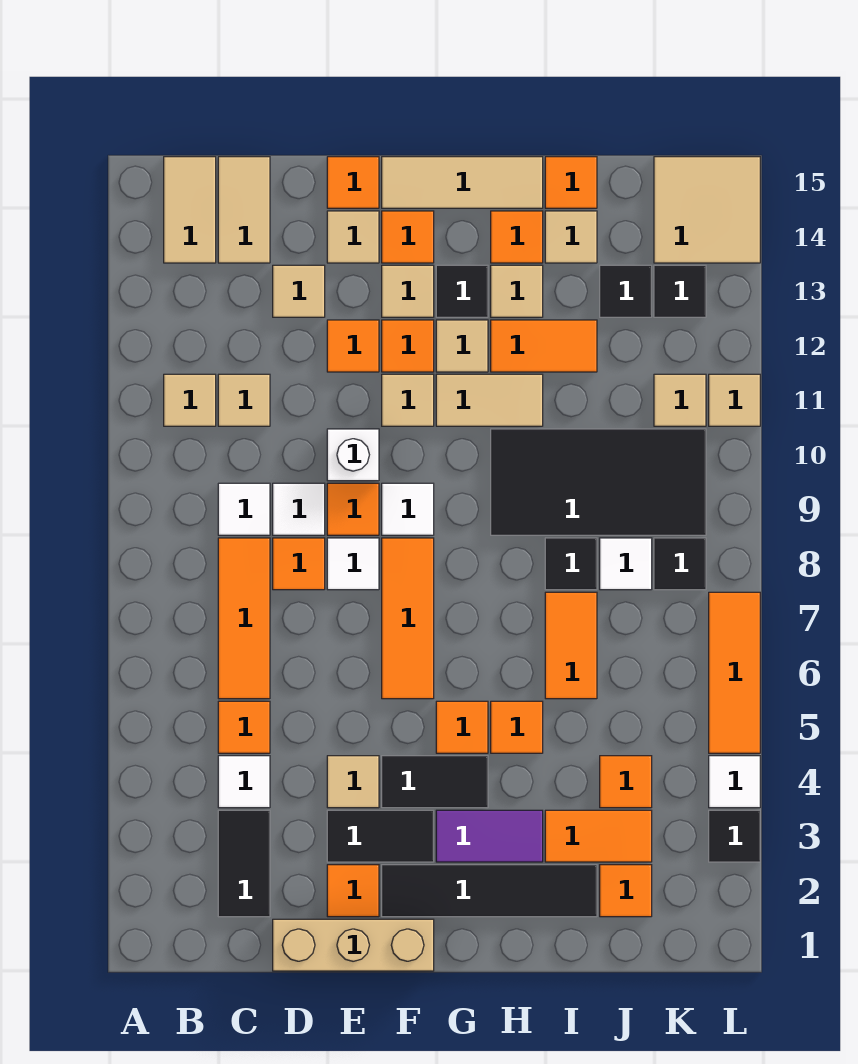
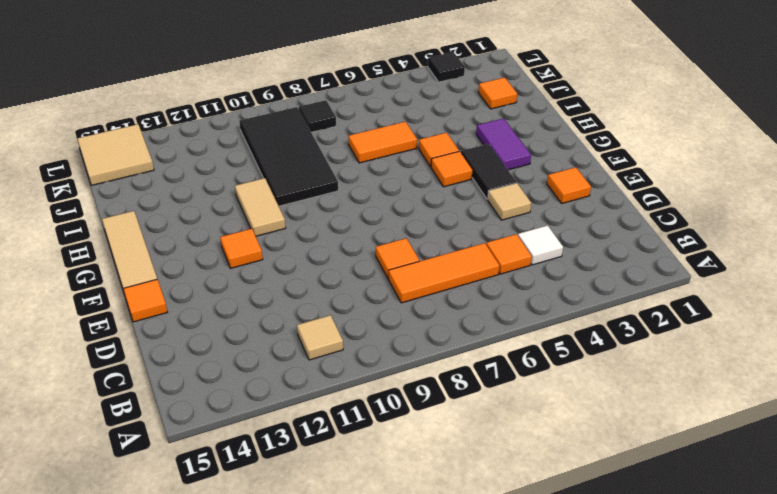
none -> tan tile B14:B15 level 1
none -> black tile C2:C3 level 1
none -> white tile C9 level 1
none -> tan tile C11 level 1

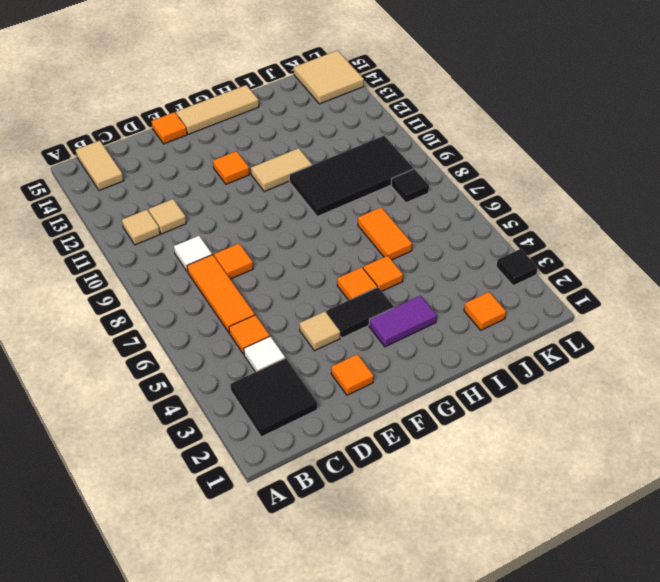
black tile B2:C3 level 1 -> black tile C2:C3 level 1
none -> tan tile C14:C15 level 1
none -> tan brick D1:F1 level 1
none -> white tile D9 level 1
none -> tan tile D13 level 1

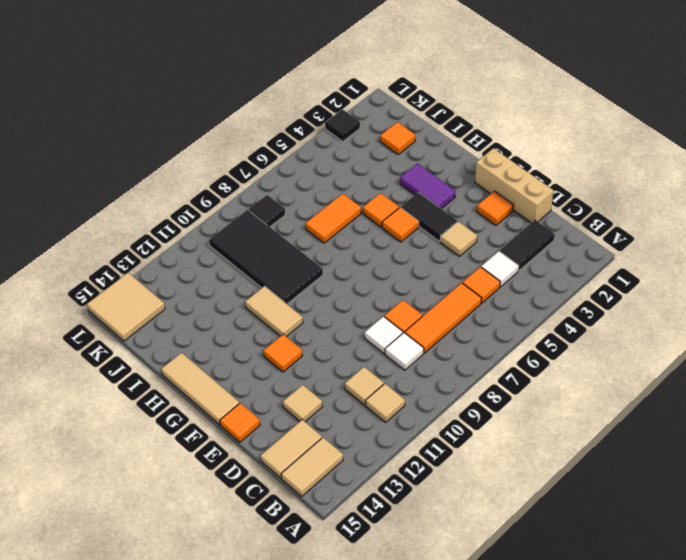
none -> black tile E3:F3 level 1
none -> white tile E8 level 1
none -> orange tile E9 level 1
none -> white brick E10 level 1

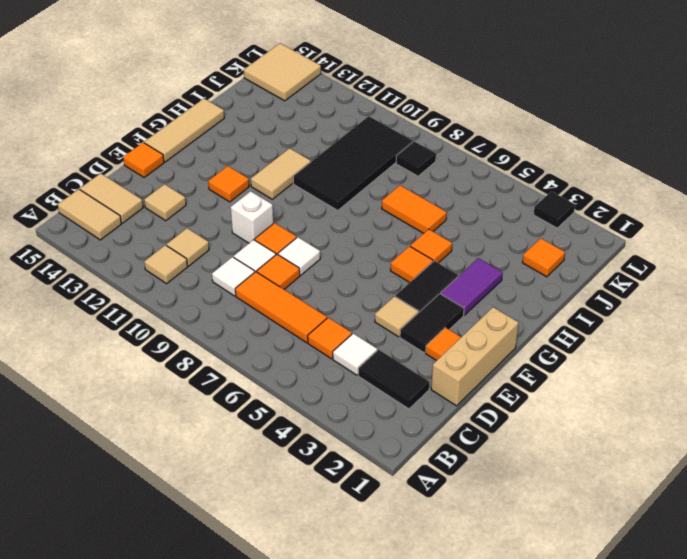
none -> orange tile E12 level 1
none -> tan tile E14 level 1
none -> black tile F2:I2 level 1
none -> orange tile F6:F8 level 1

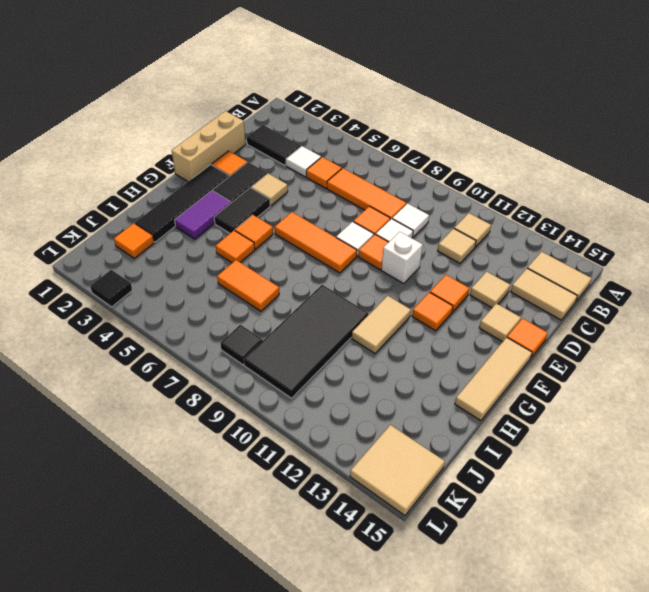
none -> white tile F9 level 1
none -> tan tile F11 level 1
none -> tan tile F13 level 1
none -> orange tile F14 level 1

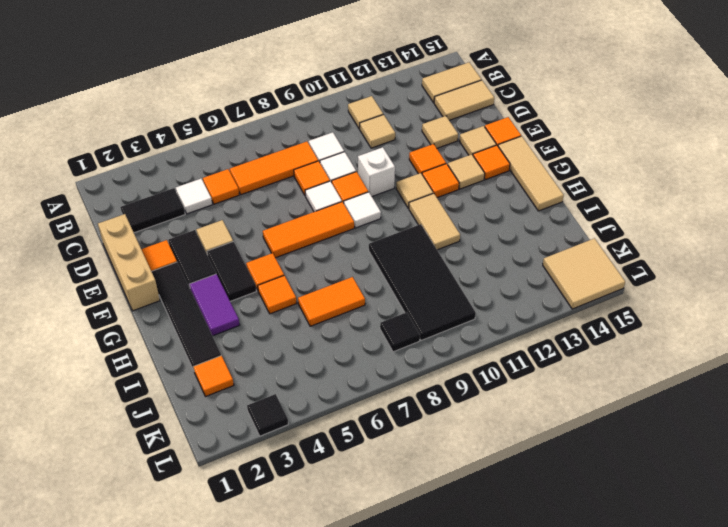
none -> tan tile G12 level 1
none -> black tile G13 level 1
none -> orange tile H12:I12 level 1
none -> tan tile H13 level 1

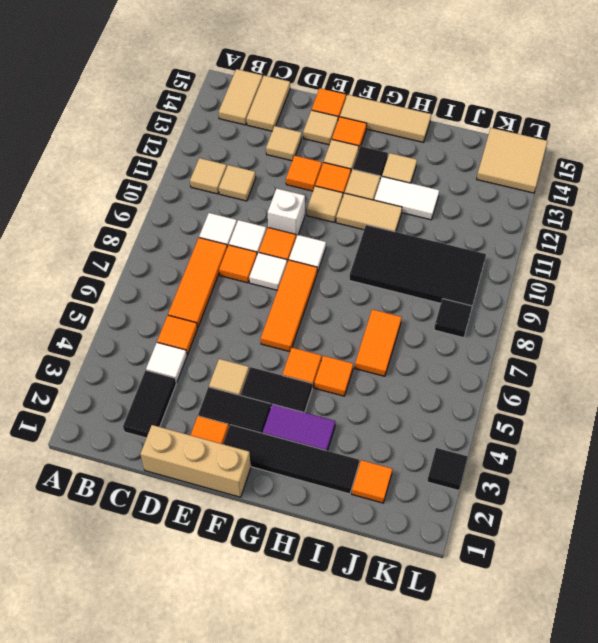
white tile H12:I12 level 1 -> orange tile H12:I12 level 1
none -> orange tile H14 level 1
none -> orange tile I3:J3 level 1
none -> black tile I8 level 1
none -> tan tile I14 level 1

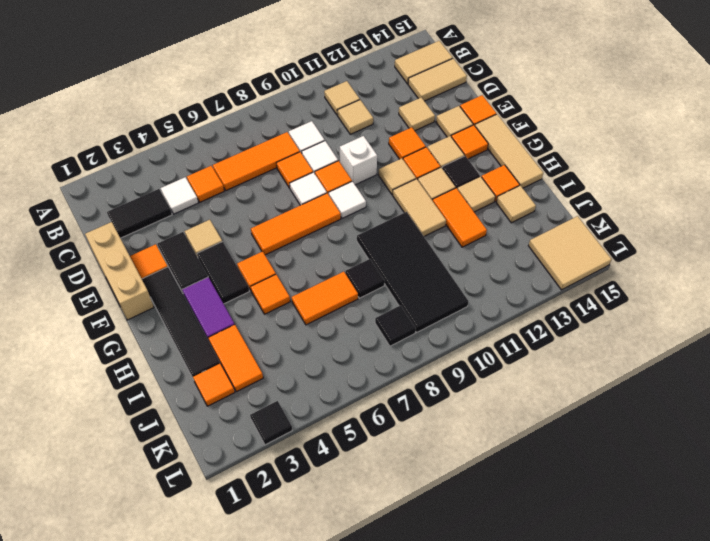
none -> orange tile I15 level 1
none -> orange tile J4 level 1
none -> white tile J8 level 1
none -> black tile J13 level 1

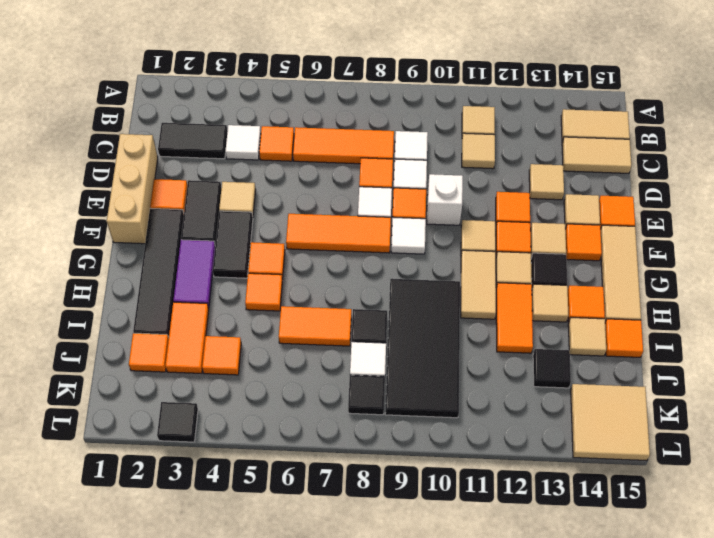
none -> tan tile K11 level 1
none -> black tile K13 level 1
none -> white tile L4 level 1
none -> orange tile L5:L7 level 1

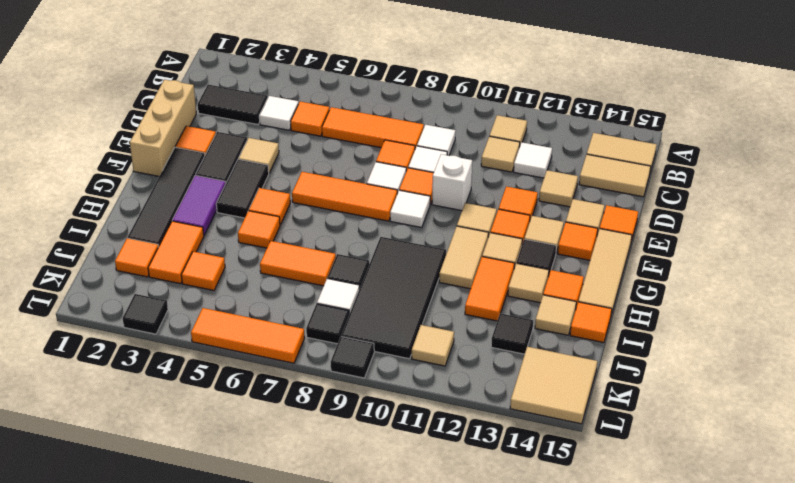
white tile C12 level 1 -> white tile L4 level 1
black tile L9 level 1 -> black tile K13 level 1
none -> tan tile L11 level 1

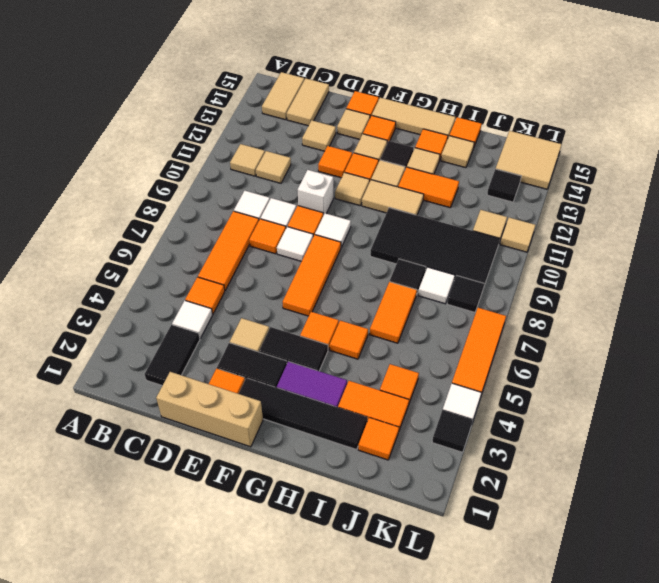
none -> black tile J13 level 1

